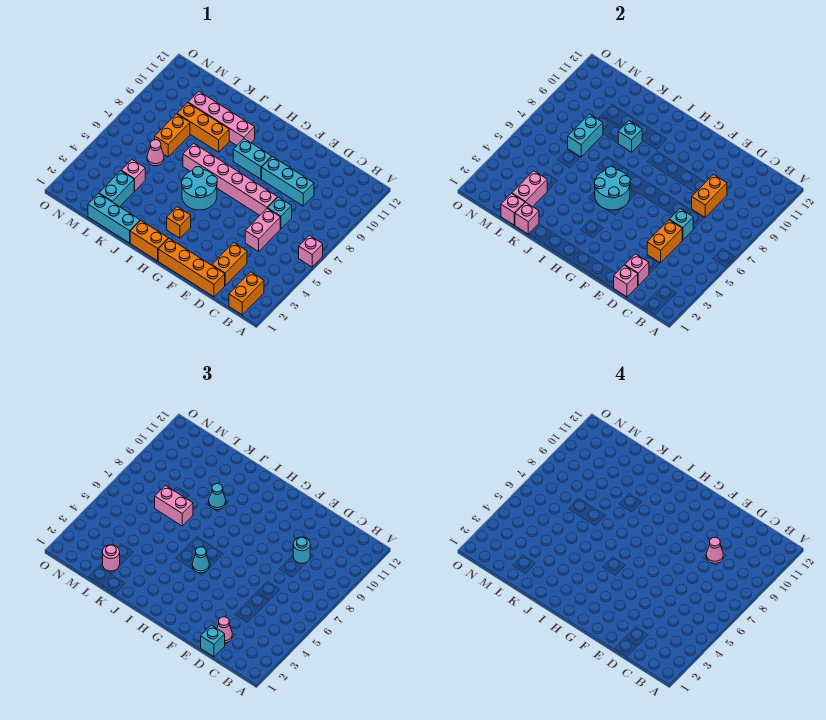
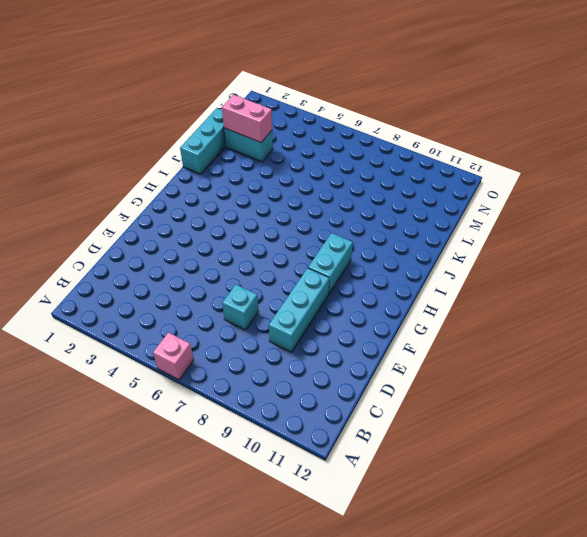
none -> orange brick B1:B2 level 1
none -> orange brick D1:G1 level 1
none -> orange brick D2:D3 level 1
none -> pink brick D5:D6 level 1

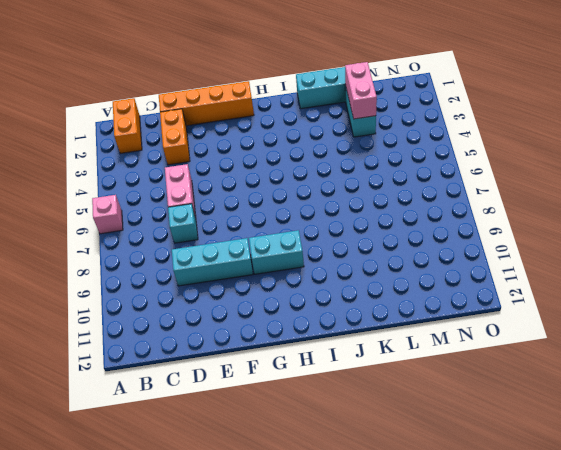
none -> pink brick E7:J7 level 1
none -> orange brick H1:I1 level 1
none -> orange brick H3 level 1
none -> cyan round brick H5:I6 level 1

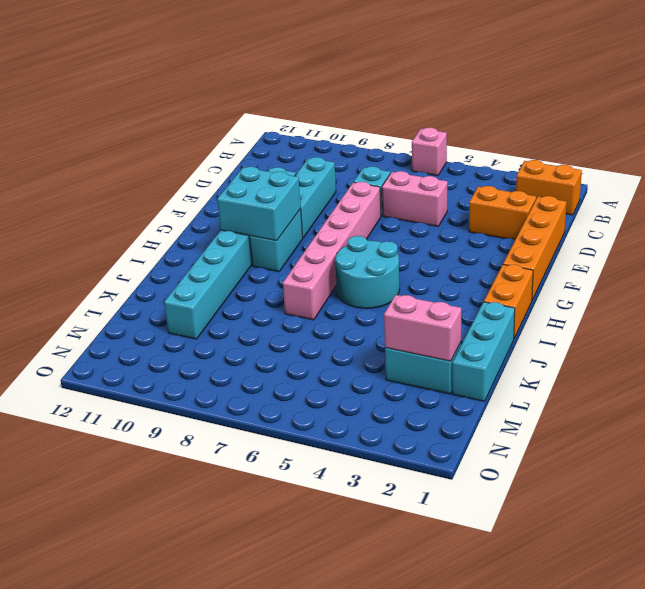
cyan brick E10:L10 level 1 -> pink brick I10:L10 level 1
cyan brick G9:H10 level 2 -> none
none -> orange brick H3 level 1
none -> orange brick J9:L9 level 1
none -> pink brick L4 level 1
none -> pink cone L6 level 1

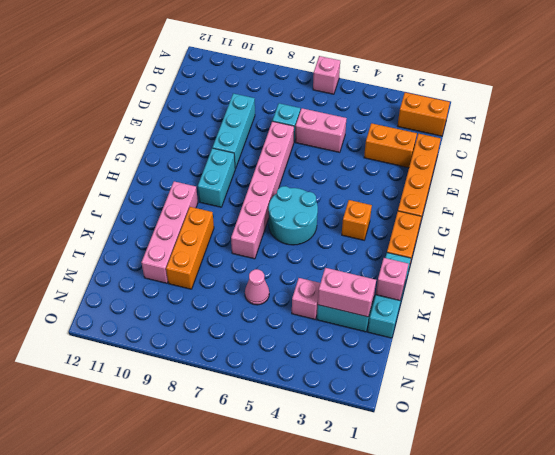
none -> orange brick L7:L8 level 1
none -> pink brick D1 level 2
none -> pink brick D2 level 2
none -> orange brick D4:D5 level 2

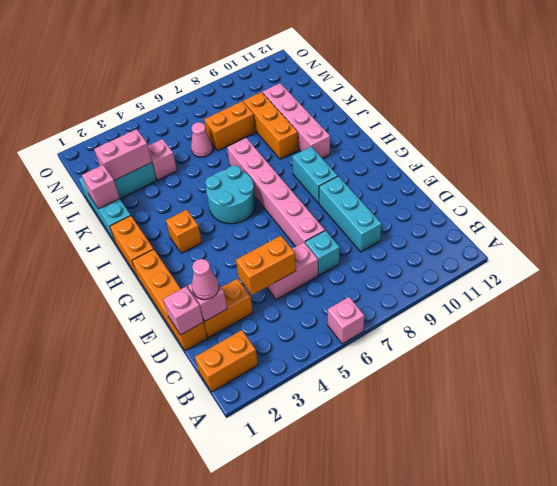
none -> cyan brick D6 level 2
none -> orange brick D8:D9 level 2
none -> cyan round brick H5:I6 level 2
none -> cyan brick J9 level 2

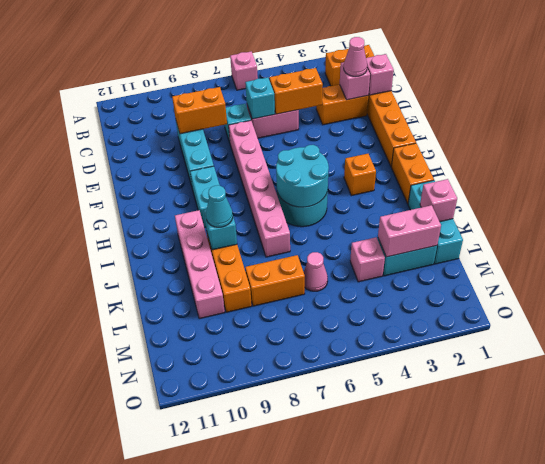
none -> pink brick L1 level 2
none -> cyan brick L7:L8 level 2
none -> cyan brick D1 level 3
none -> cyan round brick D9 level 3

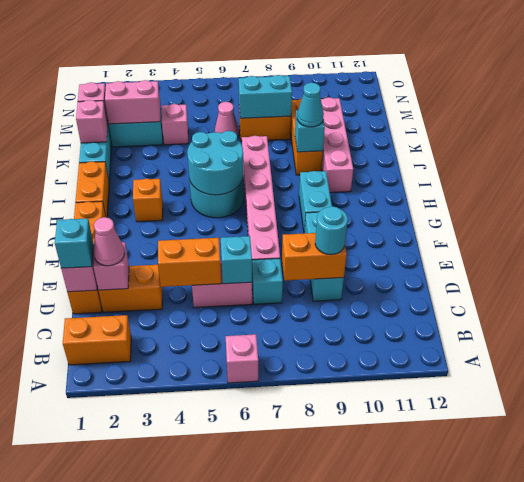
none -> cyan cone H5 level 3
none -> pink brick K7:L7 level 3
none -> pink round brick L2 level 3
none -> pink cone D9 level 4

